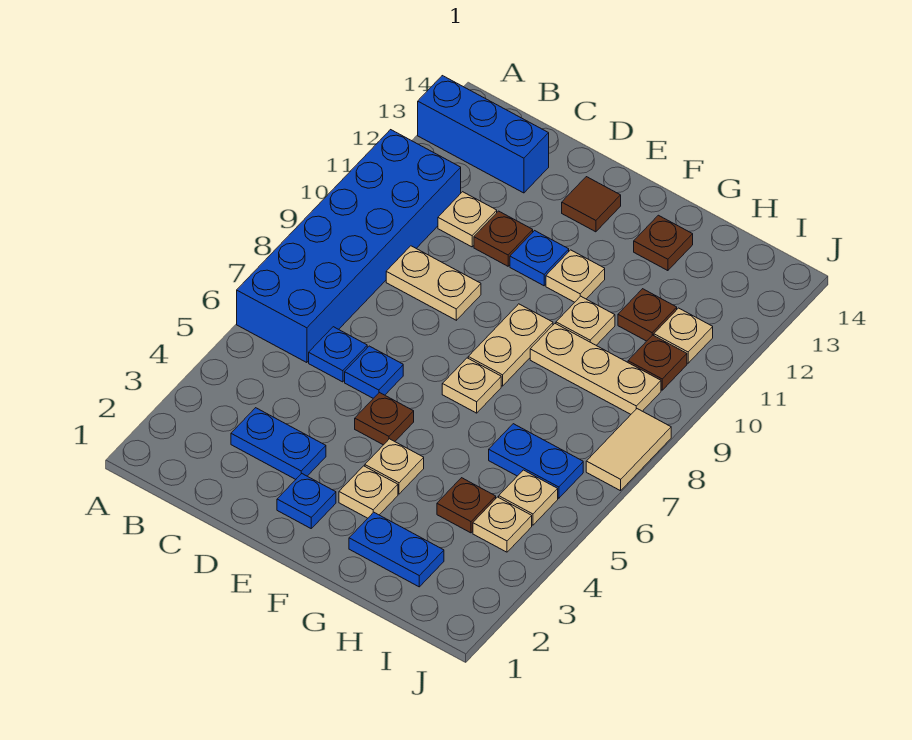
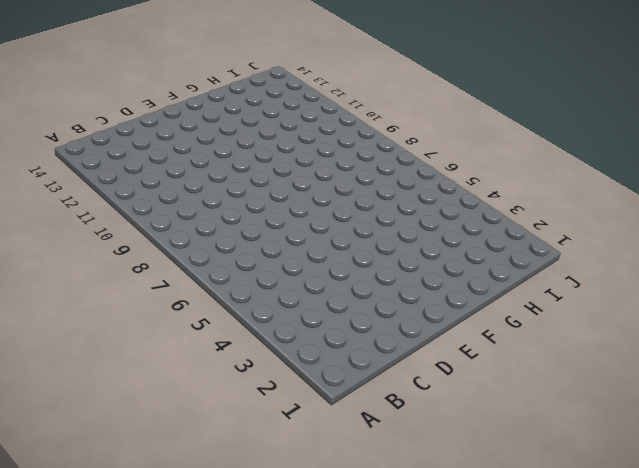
none -> blue brick A6:B11 level 1
none -> blue brick A13:C13 level 1
none -> blue plate C3:D3 level 1

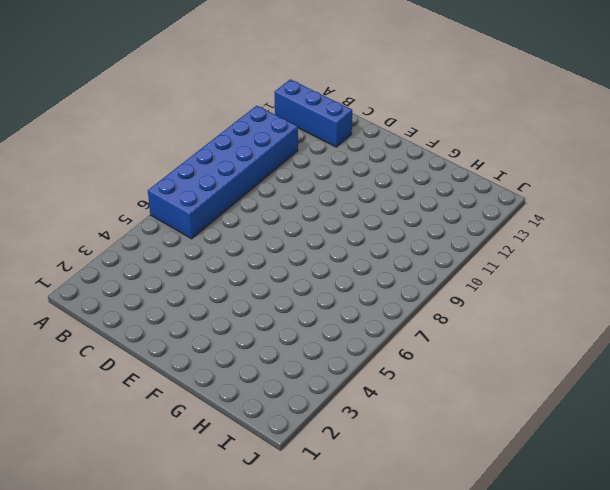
none -> blue plate C3:D3 level 1
none -> blue plate C6 level 1
none -> tan plate C9:D9 level 1

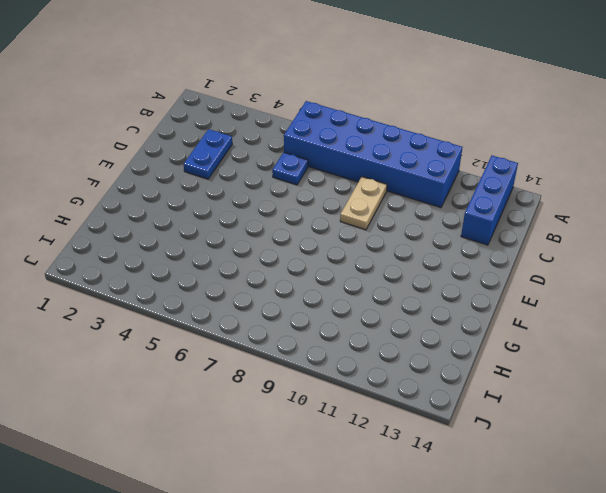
none -> tan plate C11 level 1
none -> blue plate D6 level 1
none -> brown plate D11 level 1

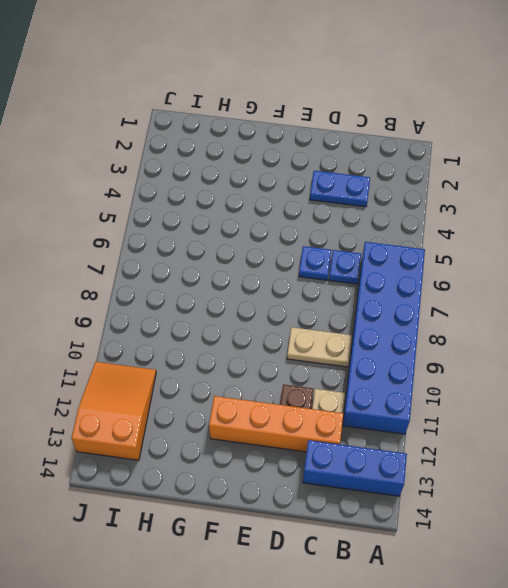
orange brick C12:F12 level 1 -> none
orange slope I11:J13 level 1 top 13 -> tan plate I11 level 1
none -> blue plate E2 level 1
none -> brown plate E5 level 1
none -> blue plate E11 level 1

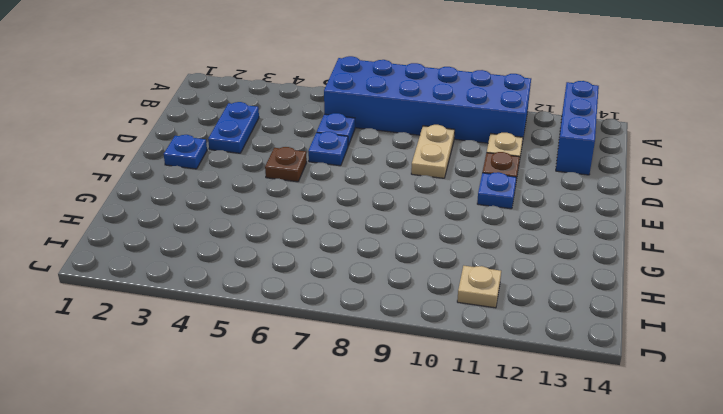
none -> brown tile E13 level 1
none -> tan plate F3 level 1
none -> tan plate F4 level 1

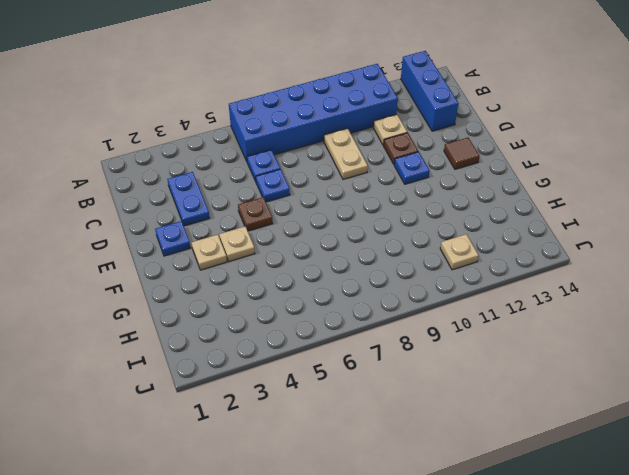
none -> tan plate F7 level 1
none -> tan plate F8:F9 level 1
none -> tan plate F11 level 1

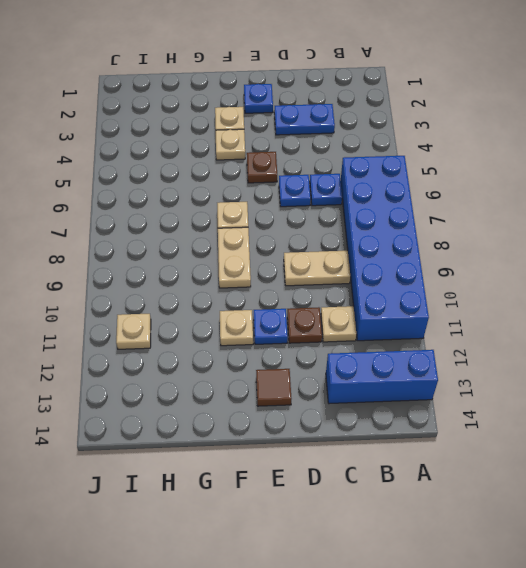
none -> blue plate G2:H2 level 1
none -> tan plate G9:I9 level 1
none -> tan plate G10 level 1

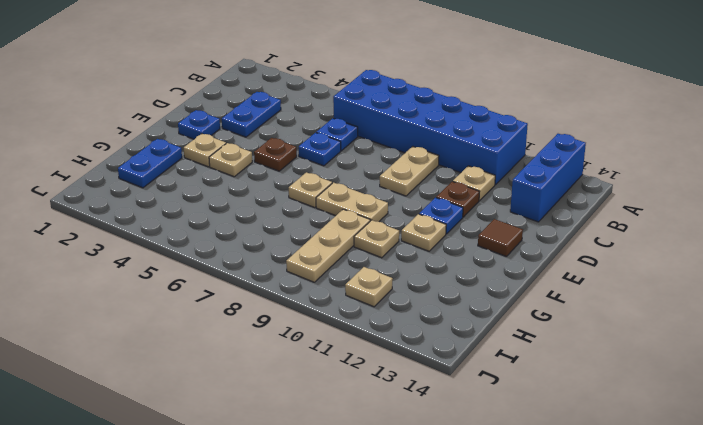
none -> brown plate G13 level 1
none -> brown plate H4 level 1
none -> blue plate H6:I6 level 1

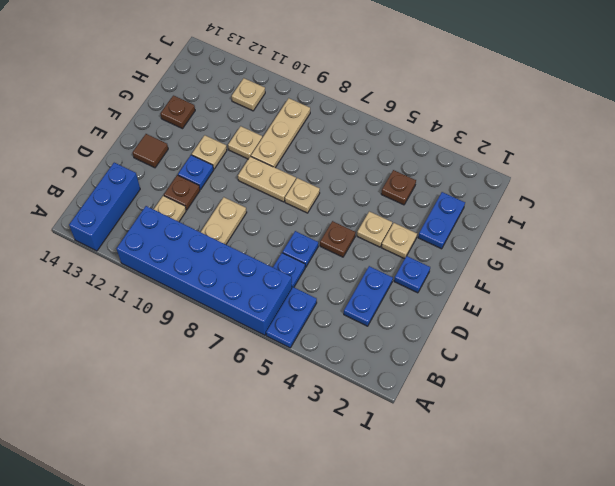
blue plate A5:B5 level 1 -> blue plate H6:I6 level 1
none -> brown plate H11 level 1
none -> tan plate I4 level 1
none -> tan plate I5 level 1

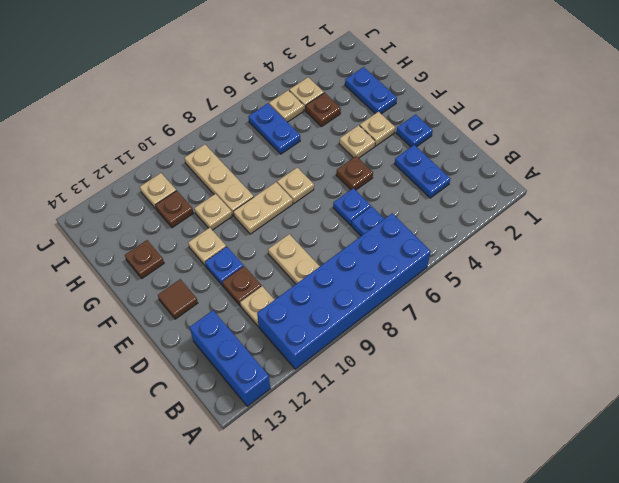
none -> brown plate I10 level 1
none -> tan tile J7:J8 level 1

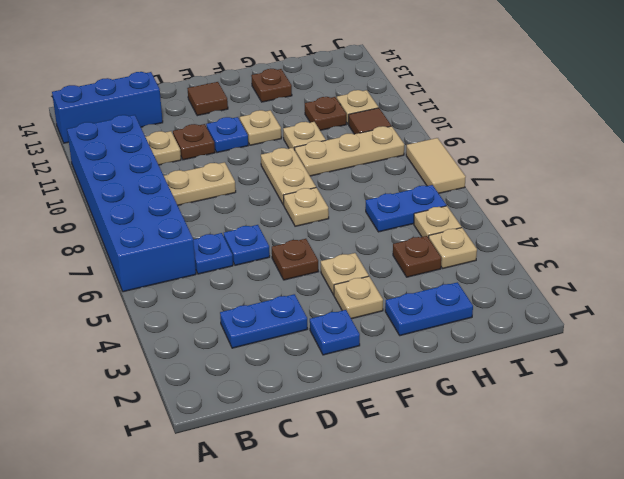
brown tile I10 level 1 -> brown plate I10 level 1

